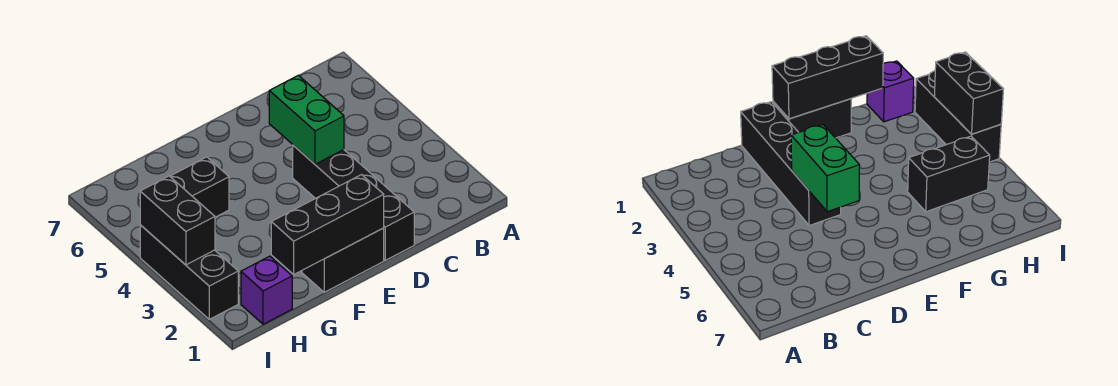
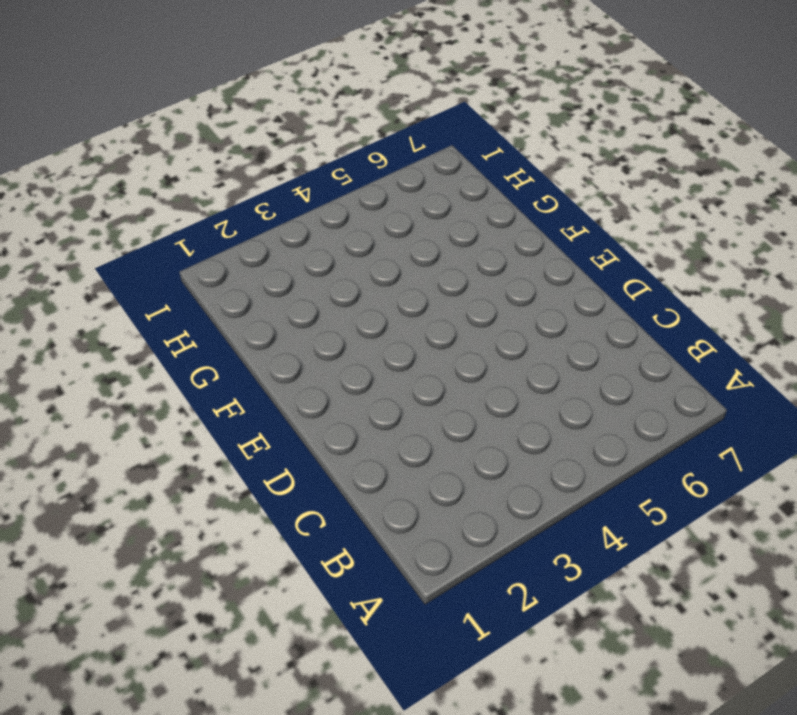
none -> black brick D1:D4 level 1
none -> black brick E1:F1 level 1

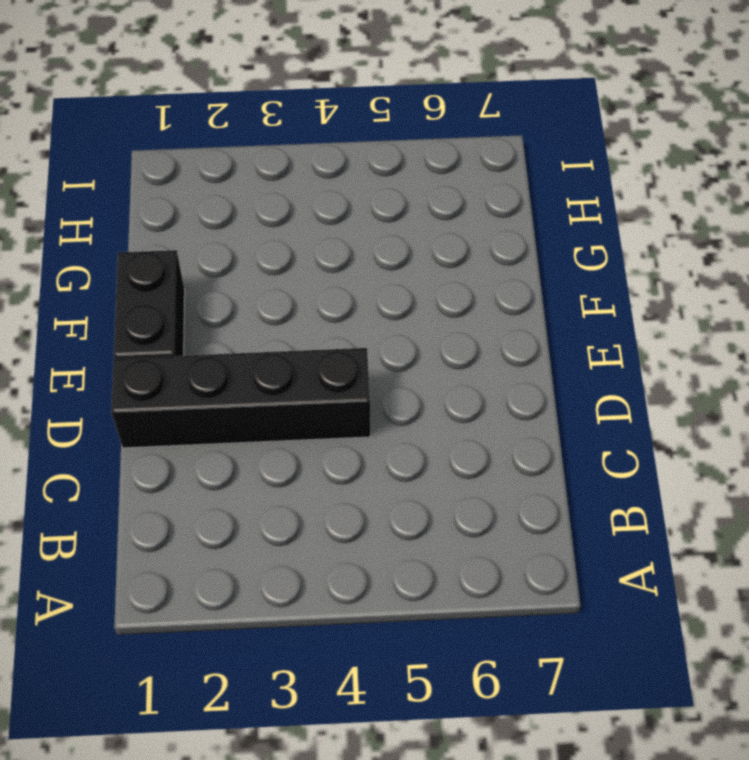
none -> black brick G5:H5 level 1
none -> purple brick H1 level 1

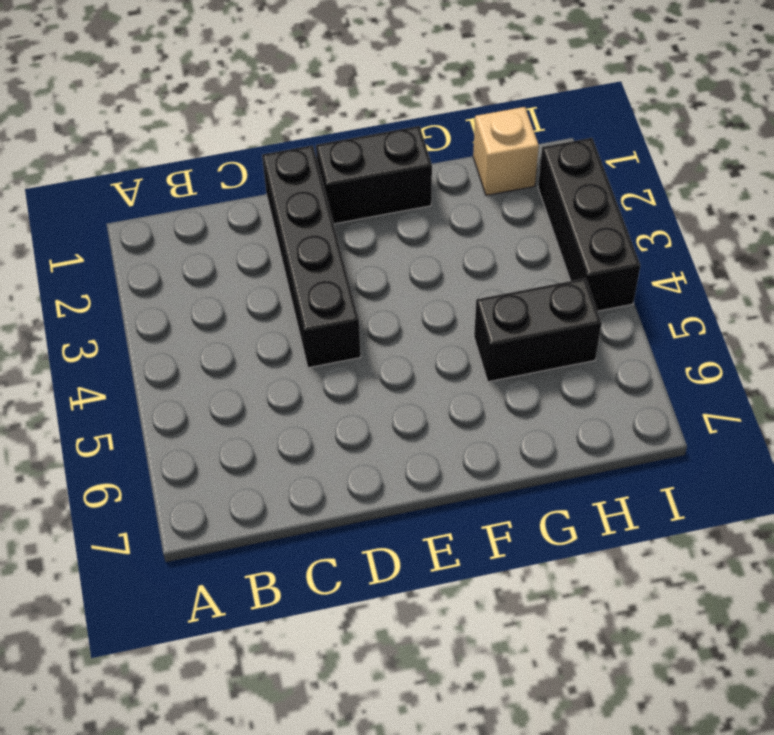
tan brick H1 level 1 -> purple brick H1 level 1
none -> green brick D4:D5 level 2
none -> black brick E1:G1 level 2

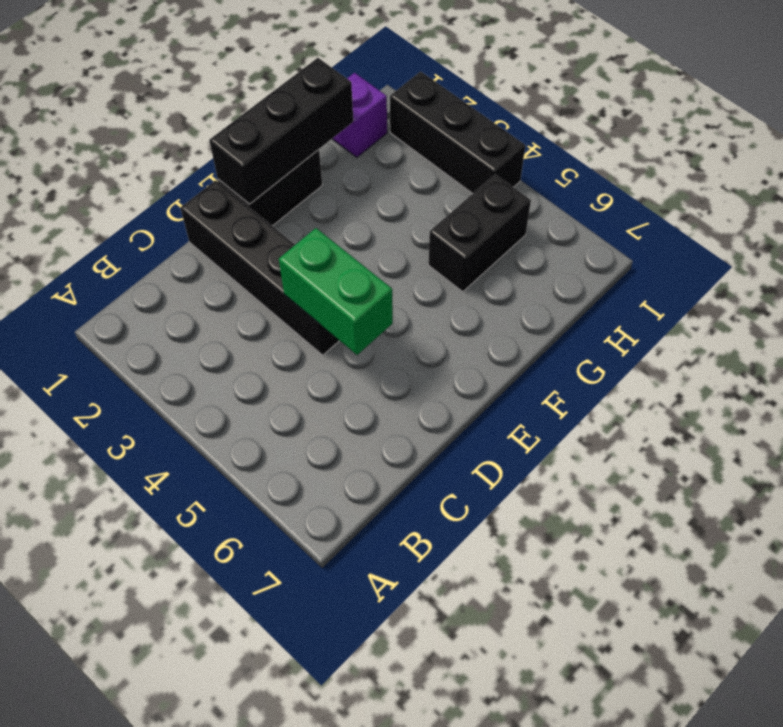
none -> black brick I3:I4 level 2

